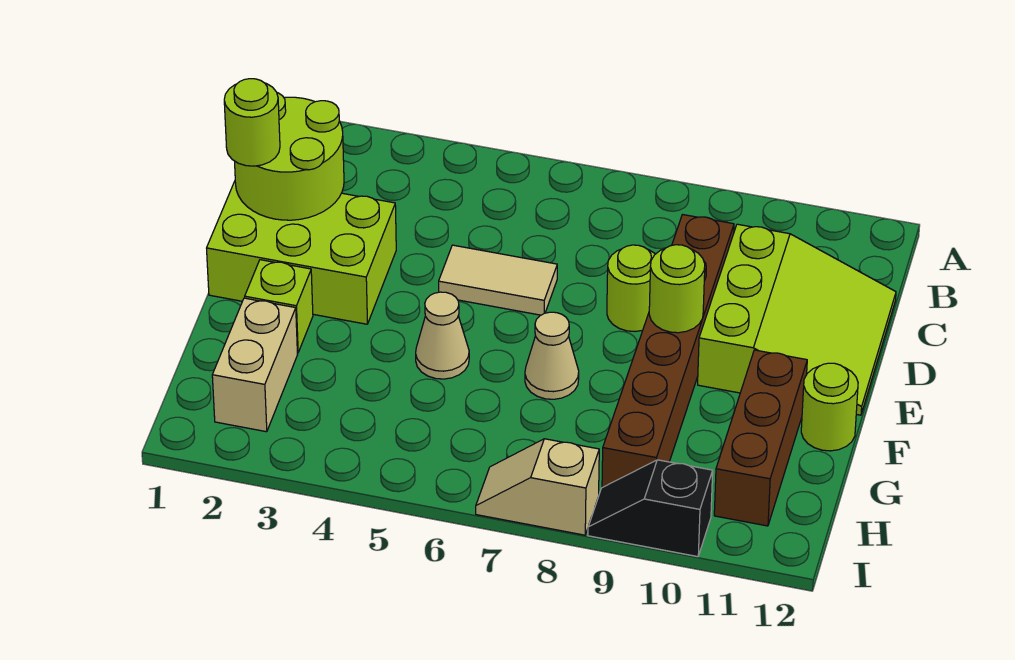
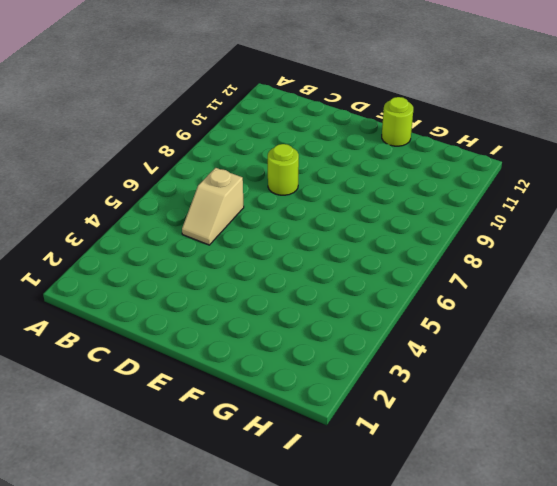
tan slope C5:C6 level 1 top 6 -> tan slope I7:I8 level 1 top 8
none -> brown brick C9:H9 level 1
none -> lime slope C10:E12 level 1 top 10
none -> lime brick D1:E3 level 1

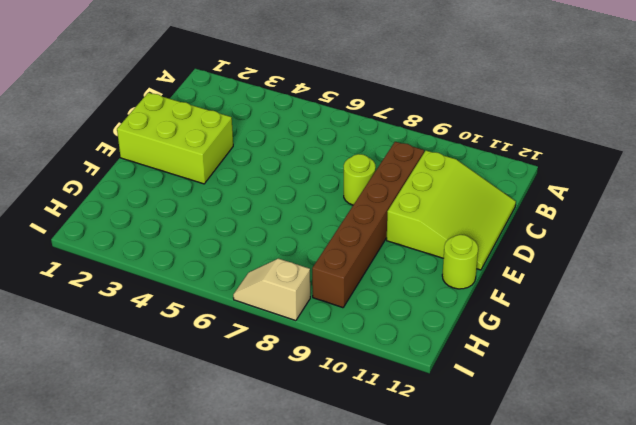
none -> tan tile D5:D6 level 1
none -> lime brick F2 level 1
none -> tan cone F5 level 1

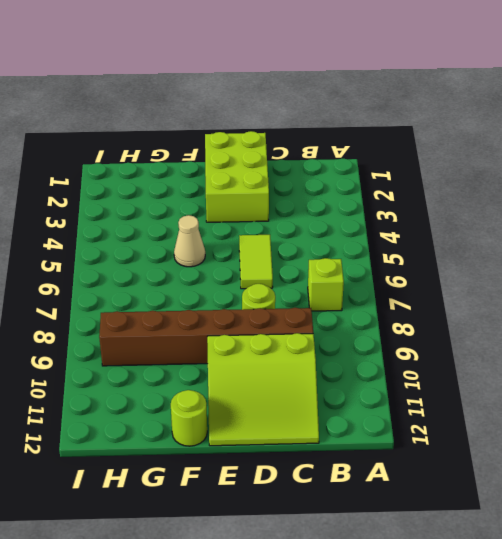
lime brick B7 level 1 -> lime brick F2 level 1
lime tile D5:D6 level 1 -> tan tile D5:D6 level 1
none -> tan cone F7 level 1
none -> brown brick F11:H11 level 1
none -> tan brick G2:H2 level 1

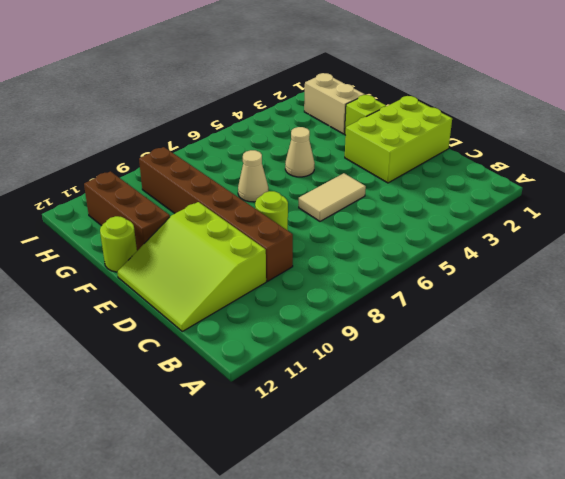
none -> tan slope I7:I8 level 1 top 8
none -> black slope I9:I10 level 1 top 10
none -> lime round brick C1:D2 level 2

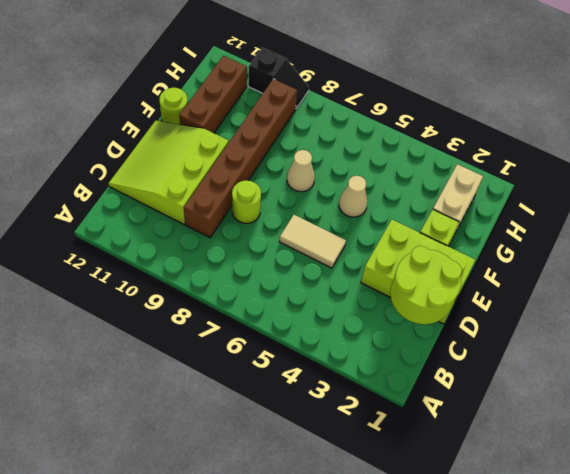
none -> tan slope I7:I8 level 1 top 8
none -> lime round brick E9 level 2
none -> lime round brick D1 level 3

